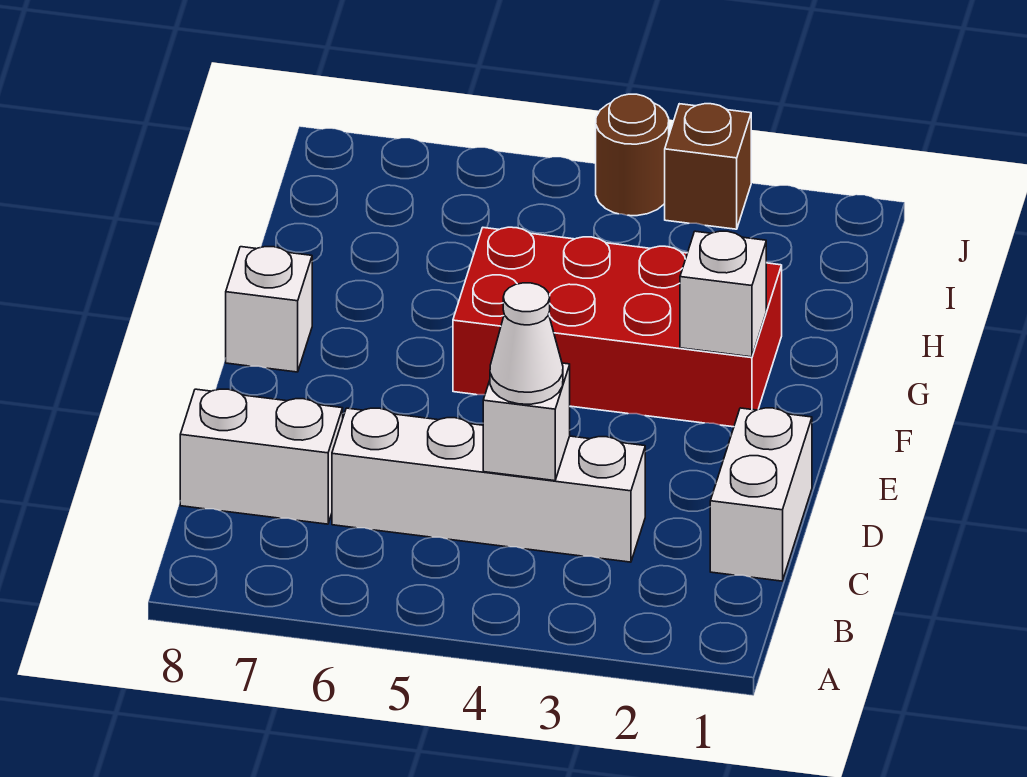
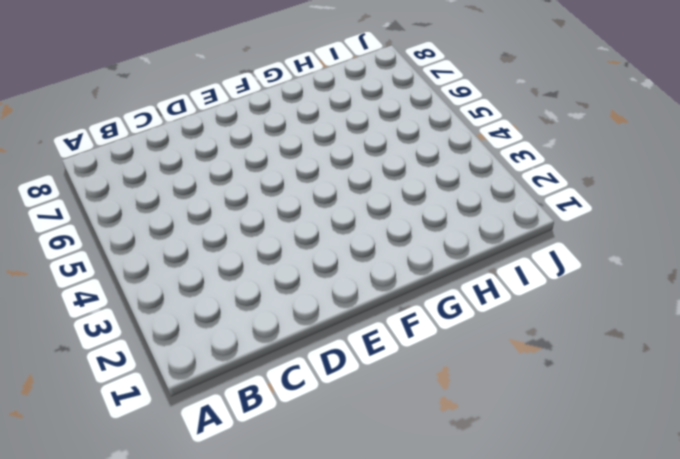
none -> white brick C1:D1 level 1
none -> white brick C3:C6 level 1

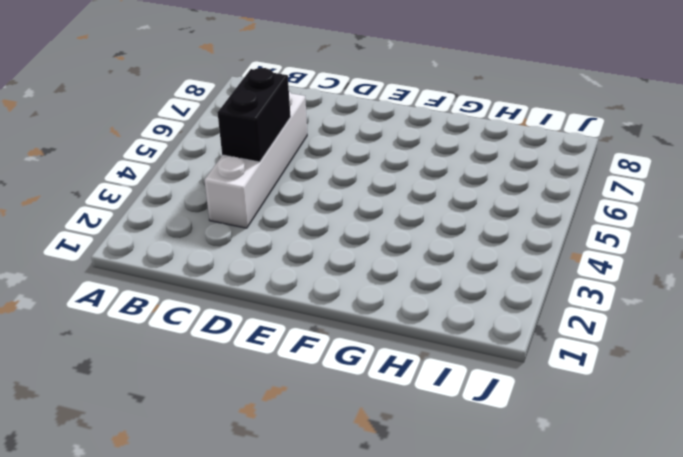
black brick C4:C5 level 2 -> white brick C4 level 2
none -> white brick C1:D1 level 1
none -> white brick C7:C8 level 1

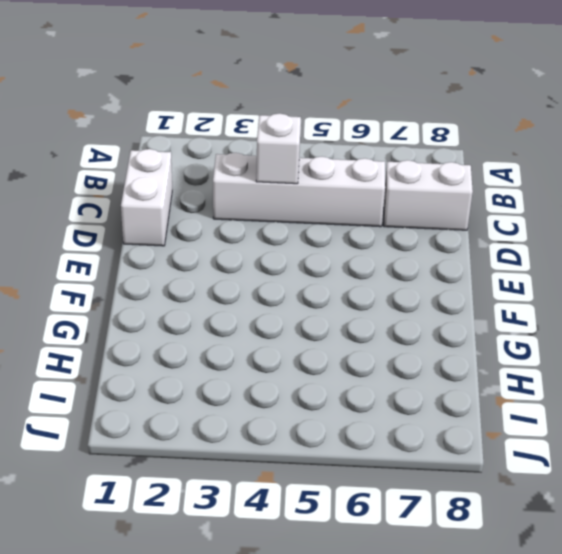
none -> red brick F2:G5 level 1
none -> white brick F8 level 1

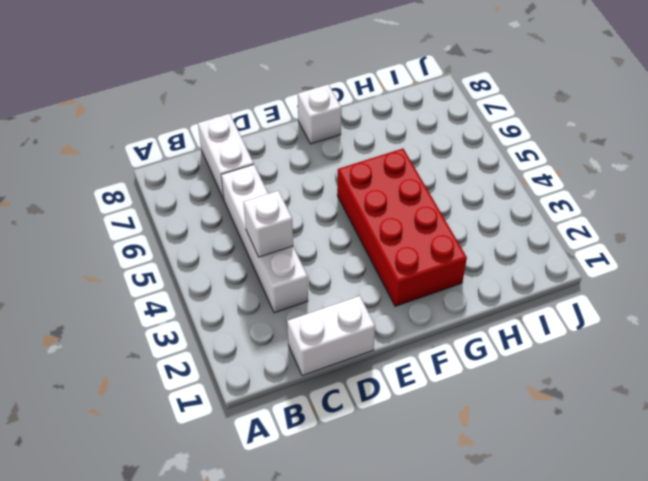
none -> brown brick J3 level 1
none -> brown round brick J4 level 1

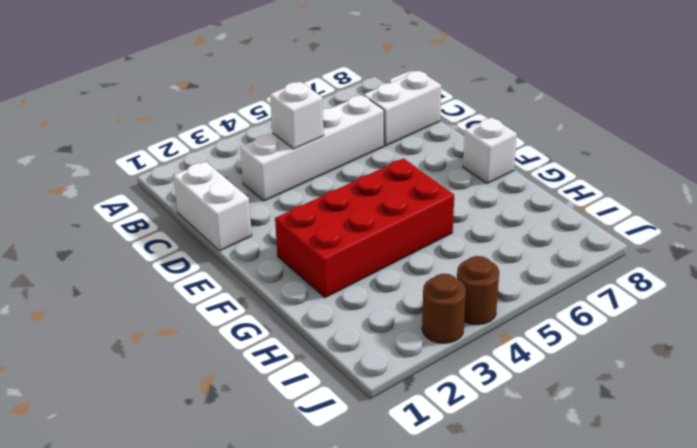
brown round brick J3 level 1 -> brown brick J3 level 1
none -> white brick F2 level 2
none -> white cone C4 level 3

